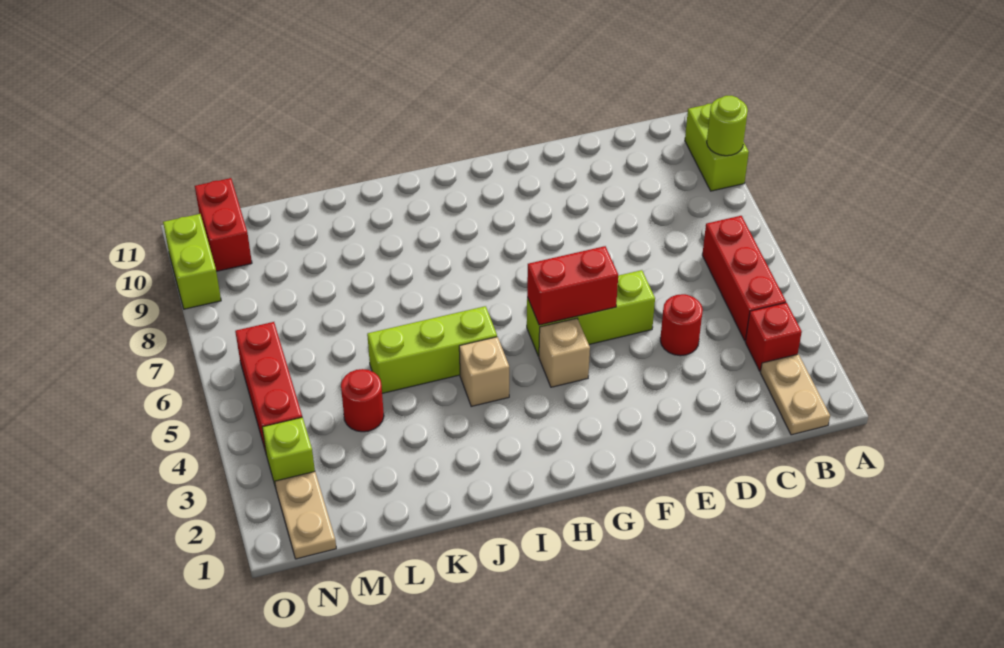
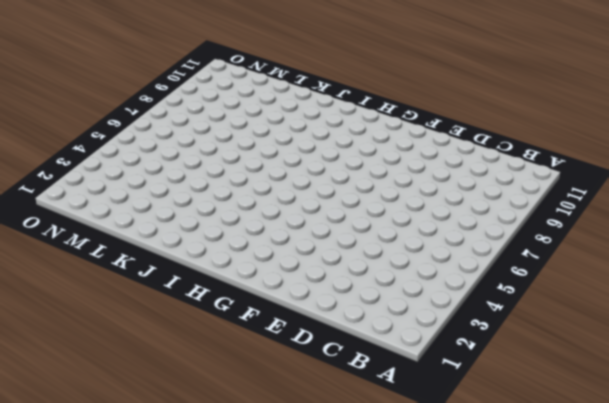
none -> lime brick A9:A10 level 1
none -> tan plate B1:B2 level 1
none -> red brick B3 level 1

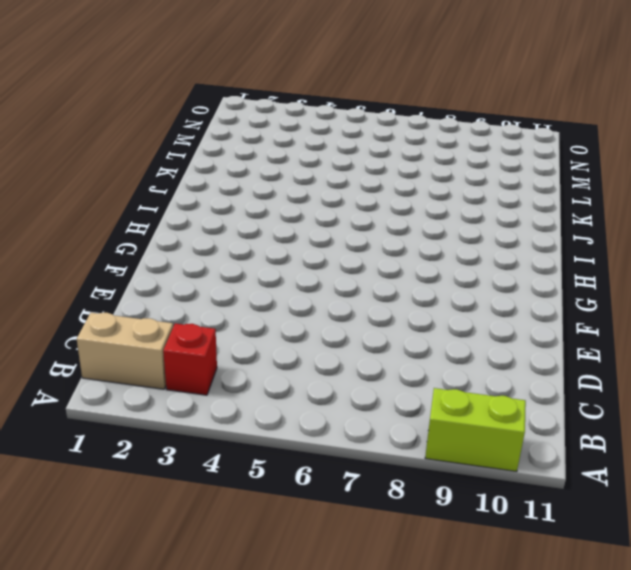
tan brick B1:B2 level 1 -> tan plate B1:B2 level 1
none -> red brick B4:B6 level 1
none -> red round brick D4 level 1
none -> lime brick E5:G5 level 1

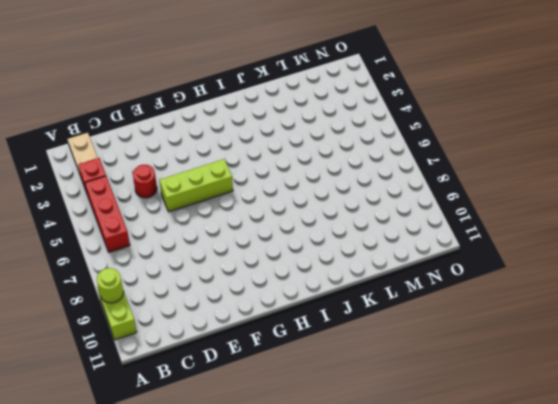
none -> tan brick G4 level 1
none -> tan brick I4 level 1
none -> lime brick I5:K5 level 1

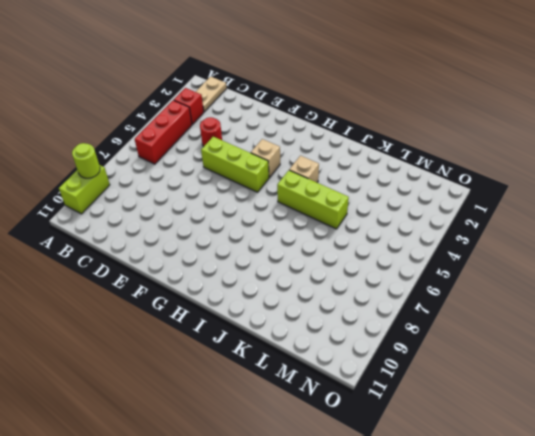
none -> red round brick L4 level 1
none -> tan plate N1:N2 level 1
none -> lime brick N3 level 1

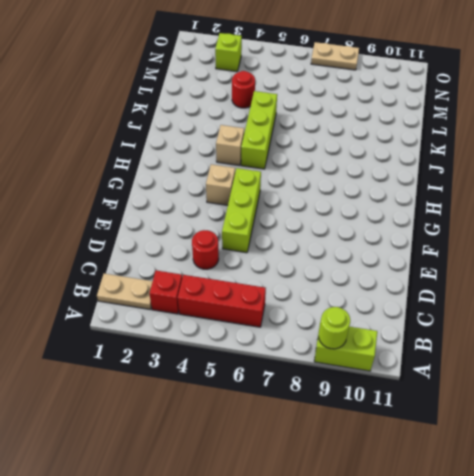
tan plate O7:O8 level 1 -> tan plate N1:N2 level 1
none -> red brick N4:N6 level 1
none -> red brick N10:N11 level 1
none -> lime brick O9:O10 level 1

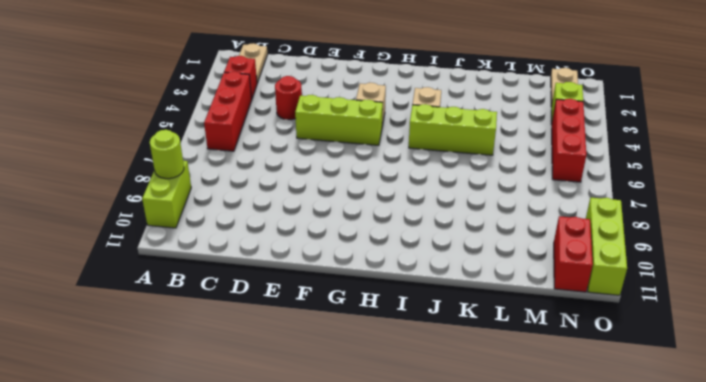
lime brick O9:O11 level 1 -> lime brick O9:O10 level 1
none -> red round brick L4 level 1
none -> red brick F5:G5 level 2

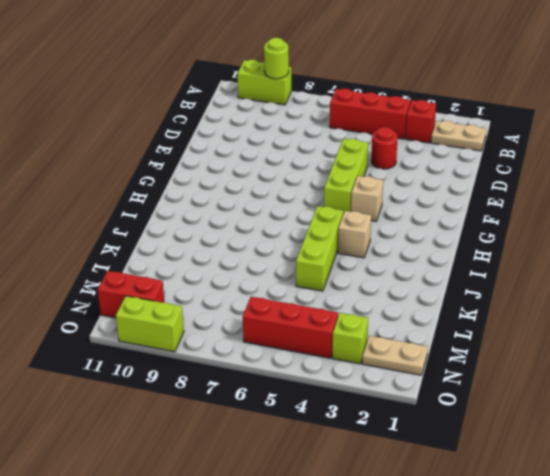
none -> red round brick L4 level 1
none -> red brick F5:G5 level 2

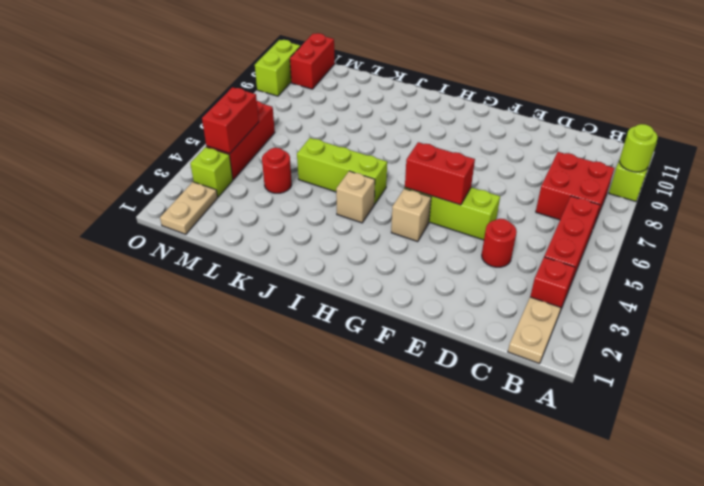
red brick B7:C8 level 1 -> none
red brick N4:N5 level 2 -> none

